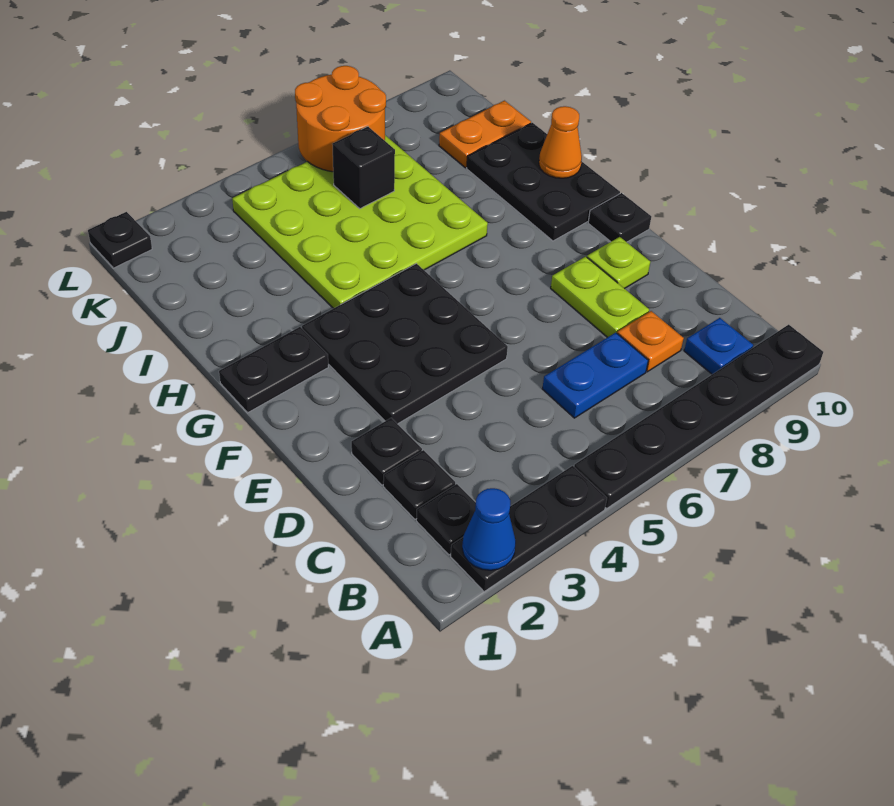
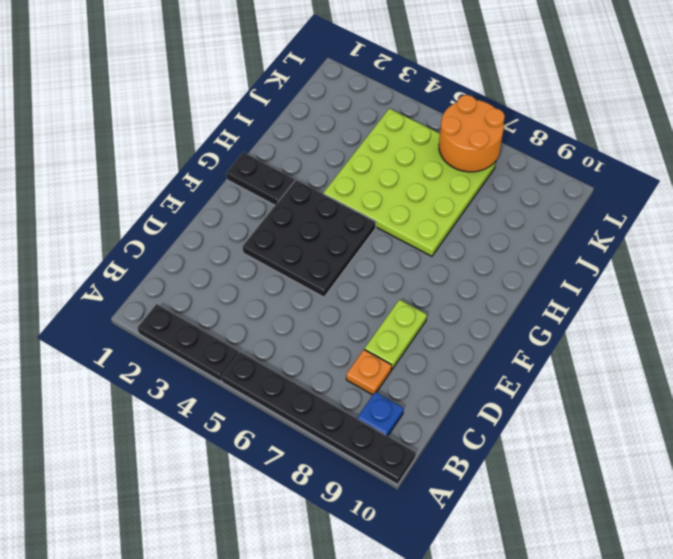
none -> black plate B2 level 1
none -> black plate C2 level 1
none -> blue plate C6:C7 level 1

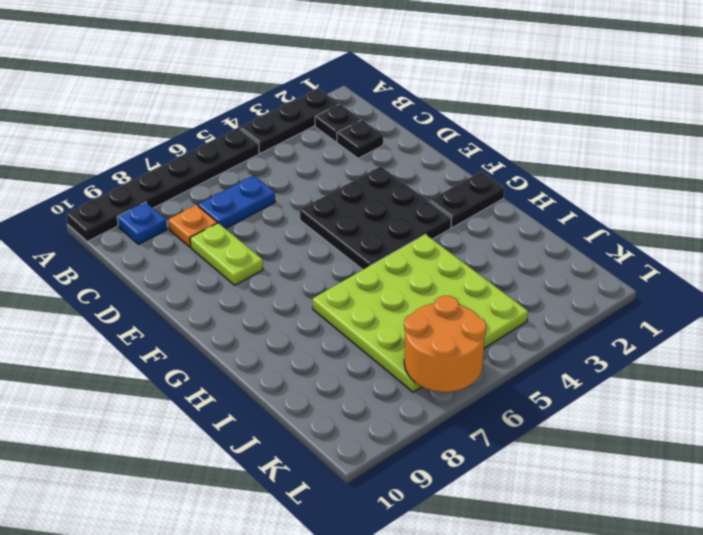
none -> black plate D2 level 1
none -> lime plate E9 level 1
none -> black plate F10 level 1

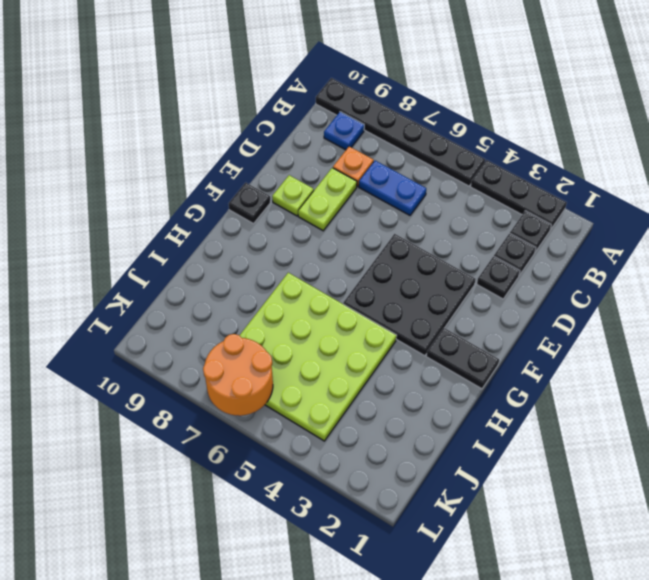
none -> black plate G9:I10 level 1
none -> orange plate J9:J10 level 1
none -> black plate L1 level 1

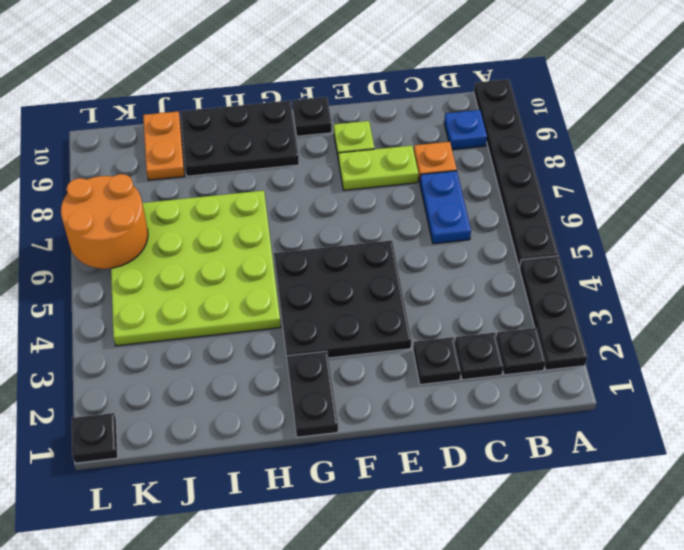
none -> blue cone A2 level 2
none -> orange cone H10 level 2
none -> black brick J6 level 2

